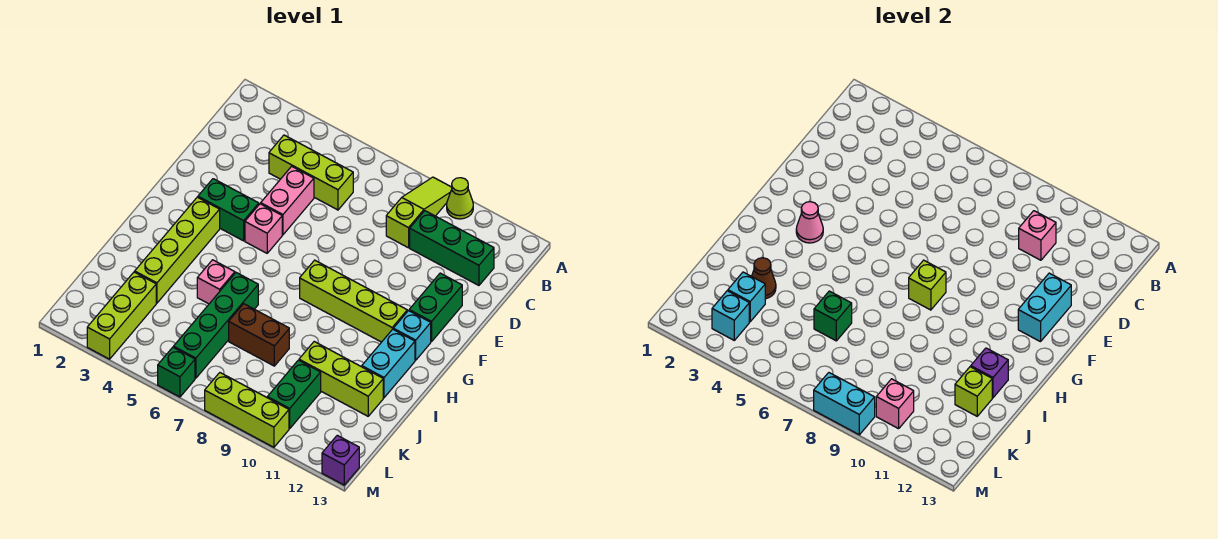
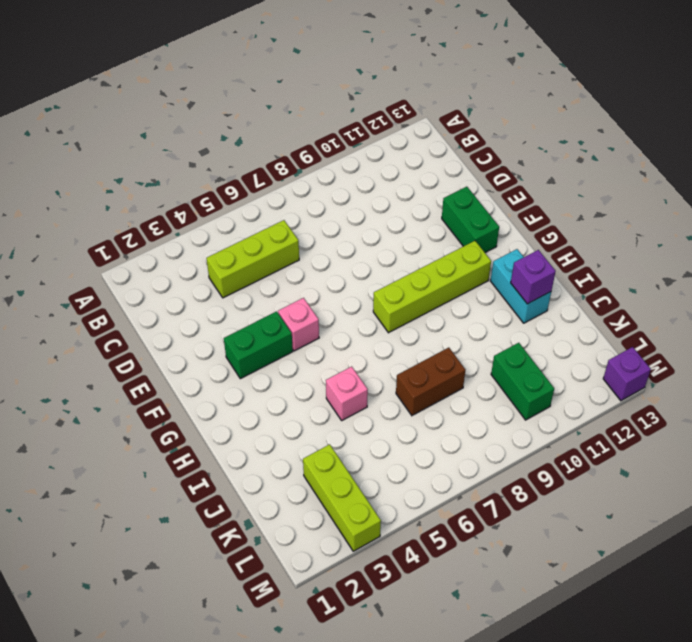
none -> lime slope A9:C9 level 1 top C
none -> lime cone A10 level 1
none -> green brick C10:C12 level 1
none -> pink brick D5:E5 level 1

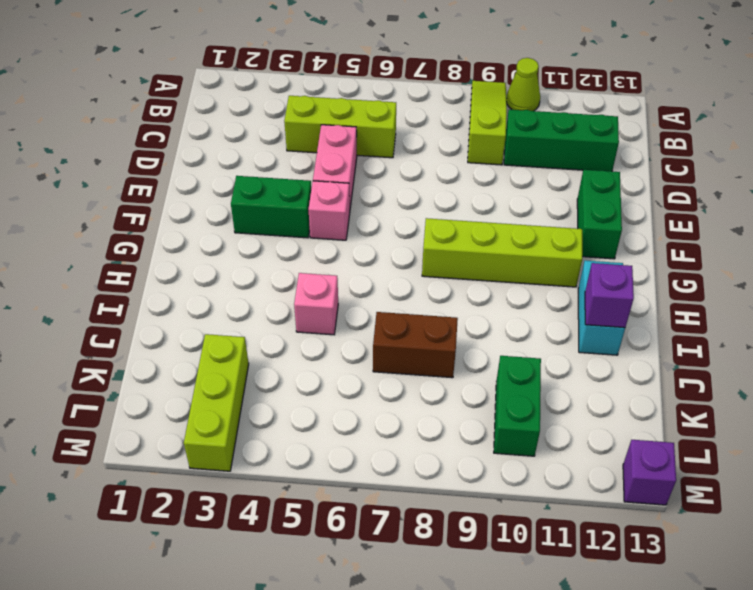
none -> lime brick G3:J3 level 1
none -> cyan brick G12 level 1
none -> green brick I6:L6 level 1
none -> lime brick J10:J12 level 1

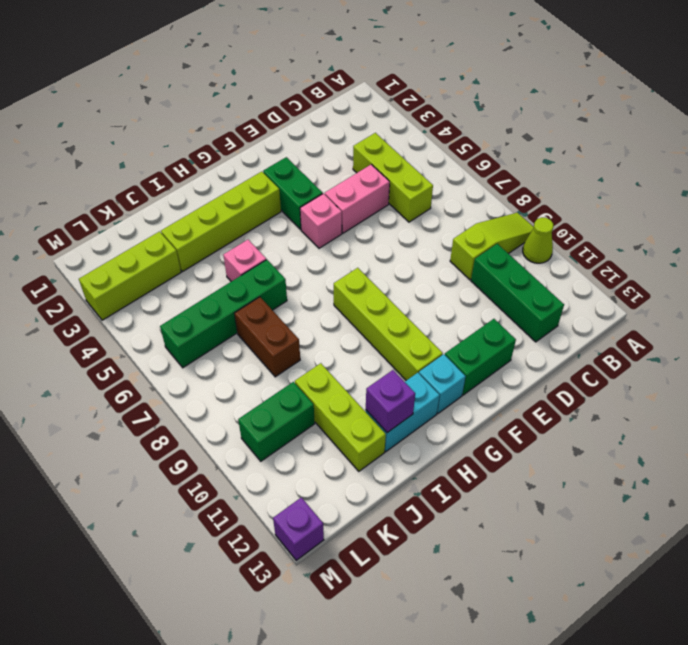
none -> green brick M6 level 1
none -> lime brick M8:M10 level 1
none -> pink brick C10 level 2
none -> cyan brick E12:F12 level 2

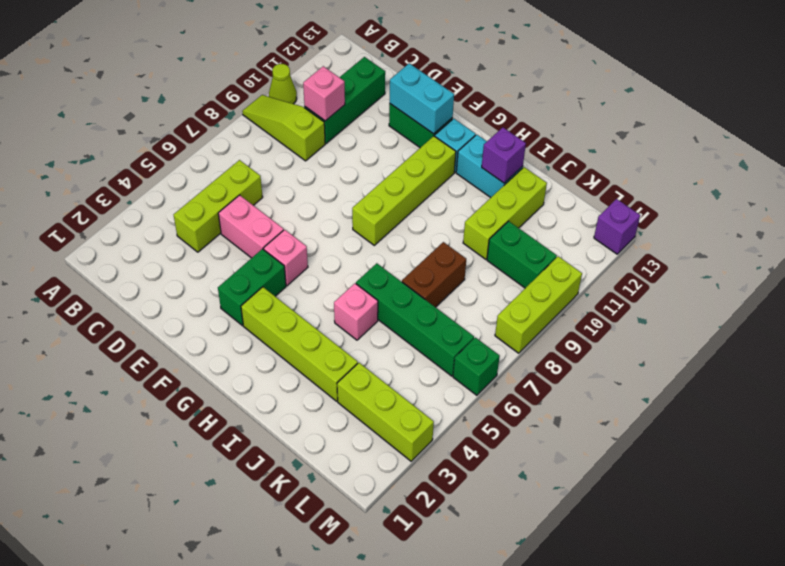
none -> pink cone G3 level 2
none -> lime brick G8 level 2
none -> brown cone J3 level 2
none -> green brick J6 level 2

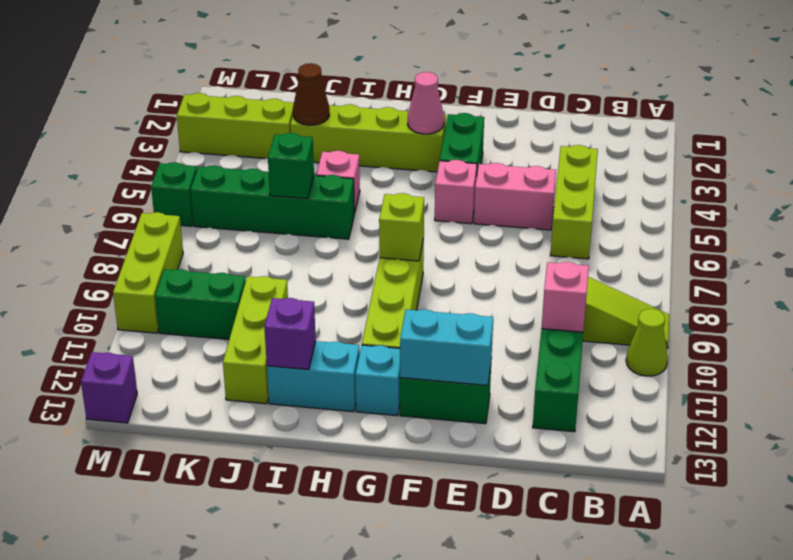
none -> brown brick J7:J8 level 1
none -> lime brick J12 level 2
none -> cyan brick K3 level 2
none -> cyan brick L3 level 2

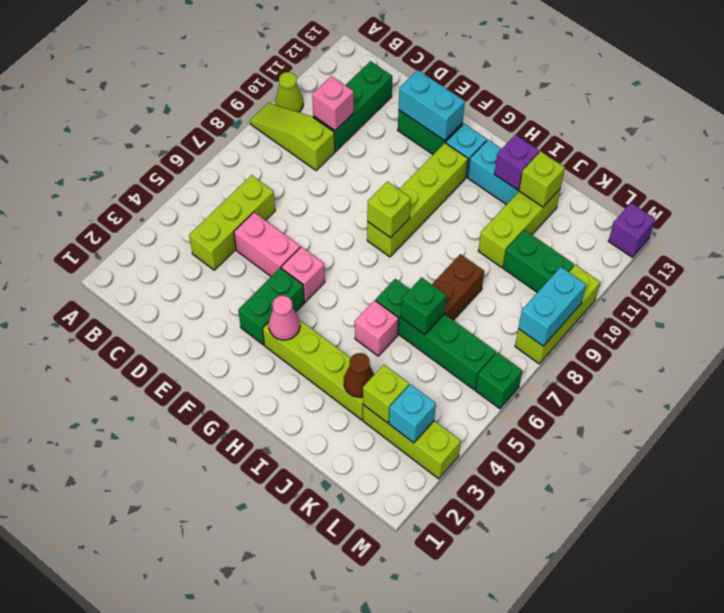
lime brick K3 level 2 -> cyan brick K3 level 2
none -> pink brick L10 level 2

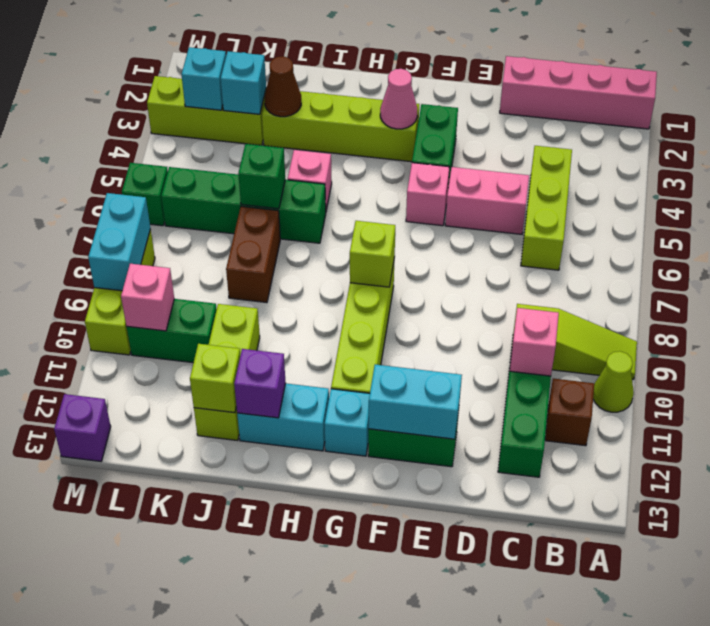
pink brick A1:D1 level 1 -> none
brown brick B11 level 1 -> none

